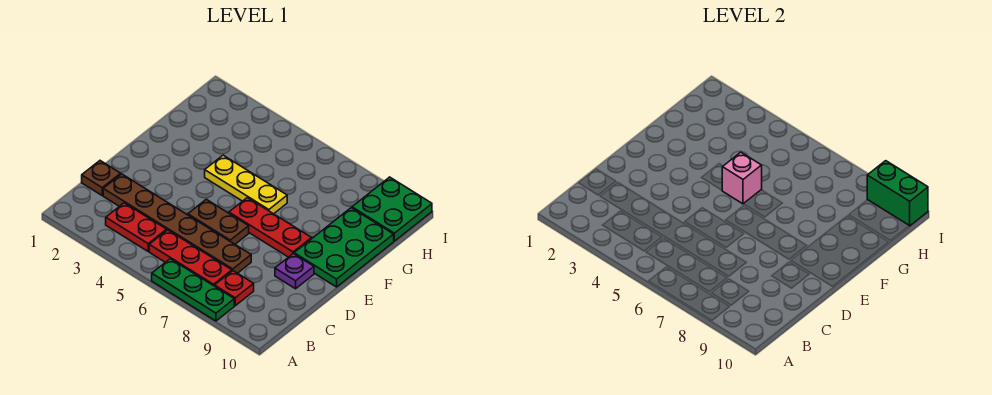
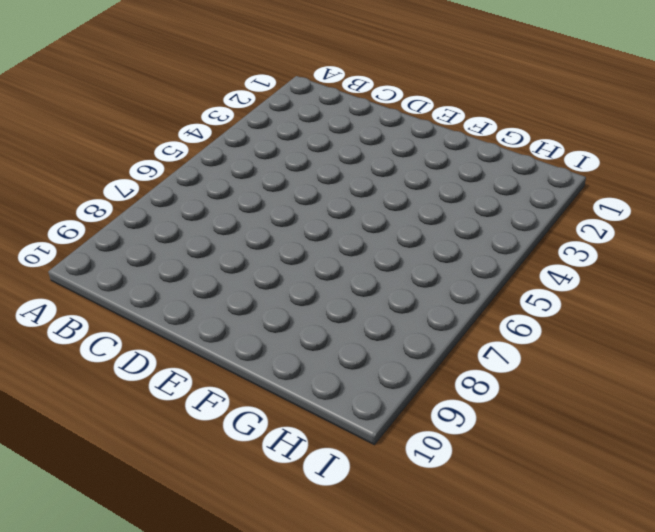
none -> green plate A6:A8 level 1
none -> red plate B3:B4 level 1
none -> red plate B5:B7 level 1

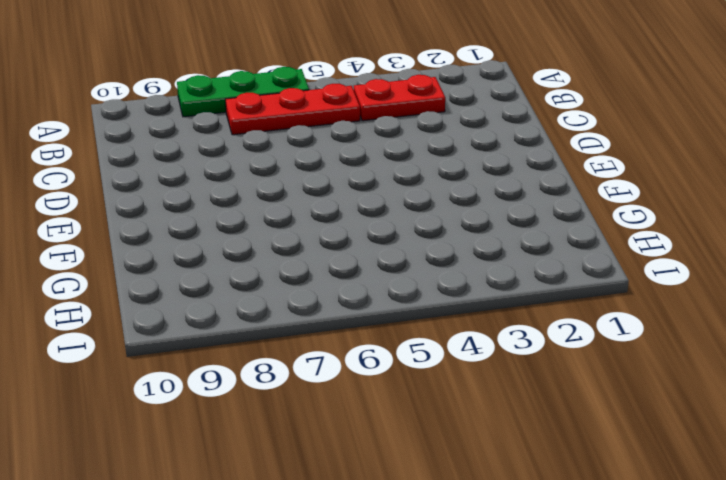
none -> red plate B8 level 1
none -> brown plate C1 level 1
none -> brown plate C2:C7 level 1

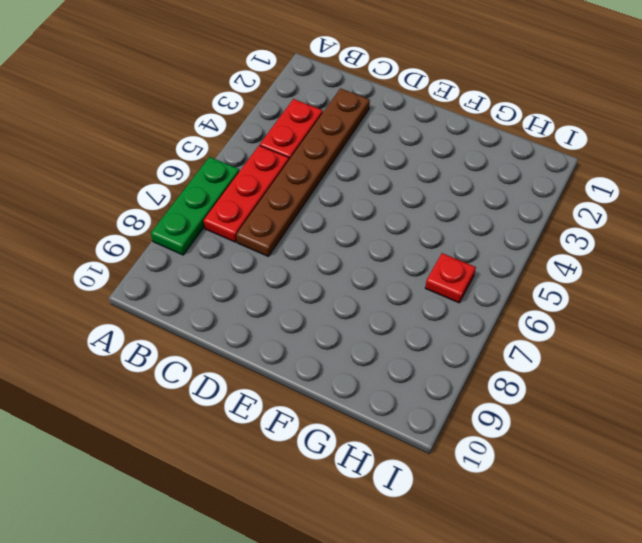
red plate H6 level 1 -> red plate B8 level 1
none -> brown plate C1 level 1
none -> brown plate D5:D6 level 1
none -> purple plate D9 level 1

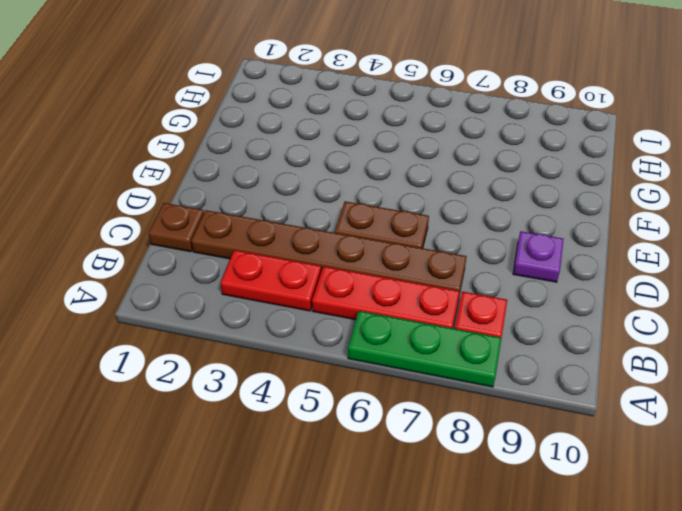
none -> red plate E6:E8 level 1
none -> green plate E9:G10 level 1
none -> yellow plate F4:F6 level 1

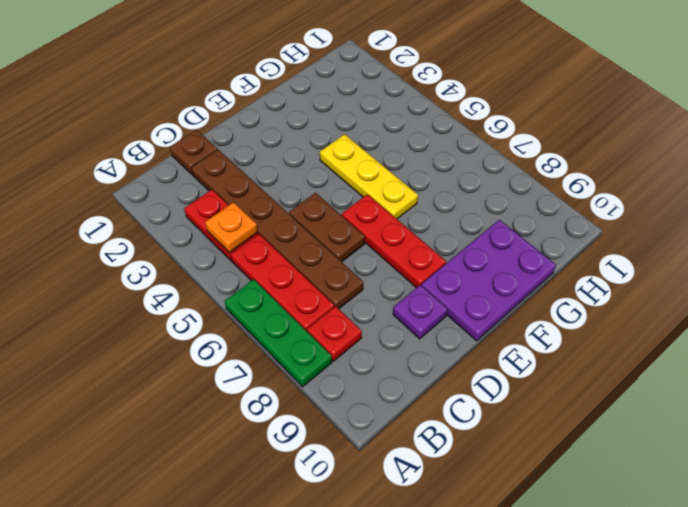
orange plate B4 level 2 -> none
purple plate E9:G10 level 1 -> green plate E9:G10 level 1
none -> green plate H9:I10 level 1
none -> pink brick F5 level 2
none -> green brick I9:I10 level 2

